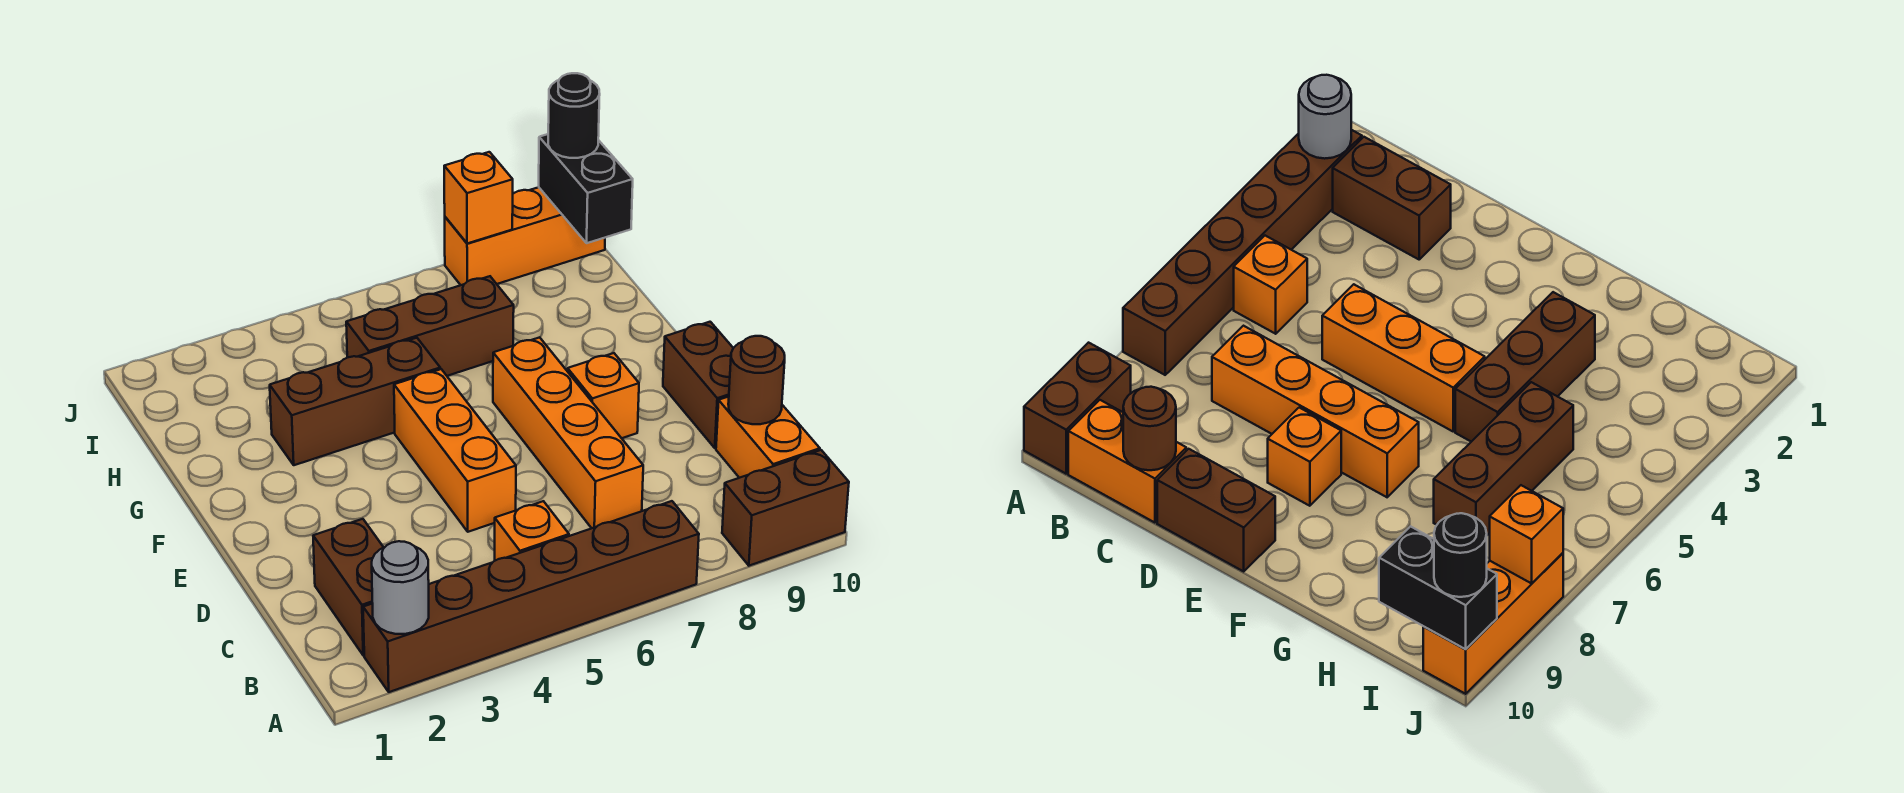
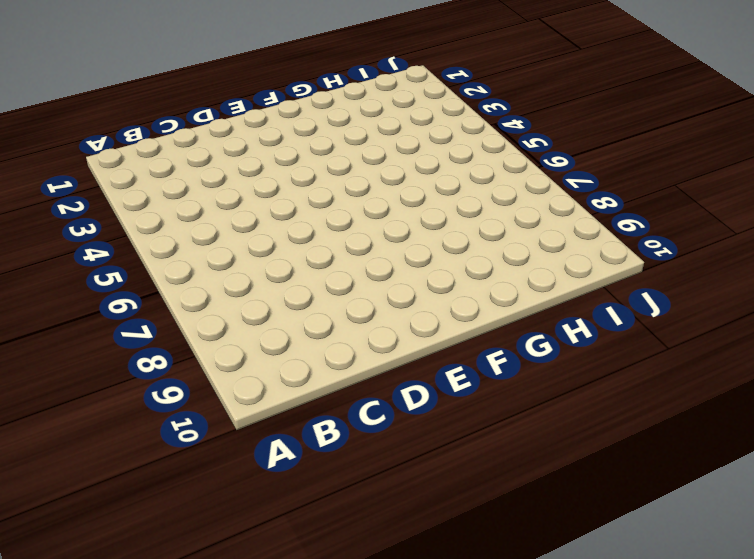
none -> brown brick A2:A7 level 1
none -> brown brick A9:A10 level 1
none -> brown brick B2:C2 level 1

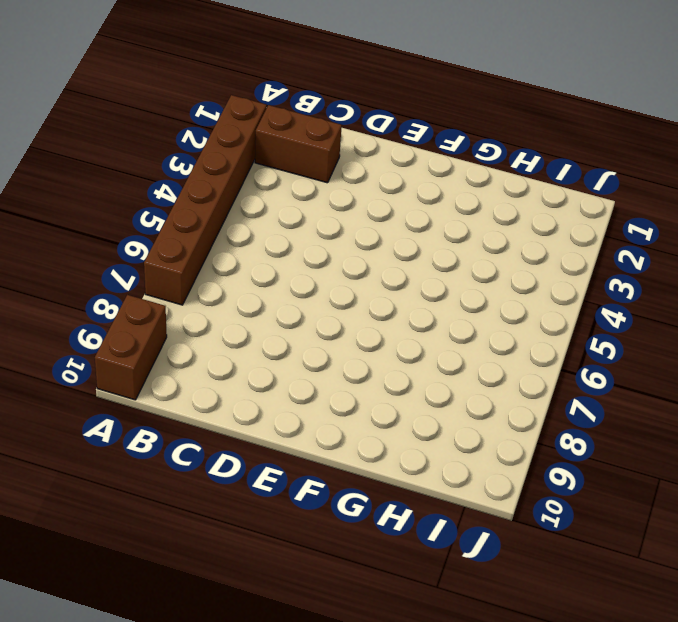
none -> orange brick B5 level 1
none -> orange brick B10:C10 level 1
none -> orange brick C7:F7 level 1

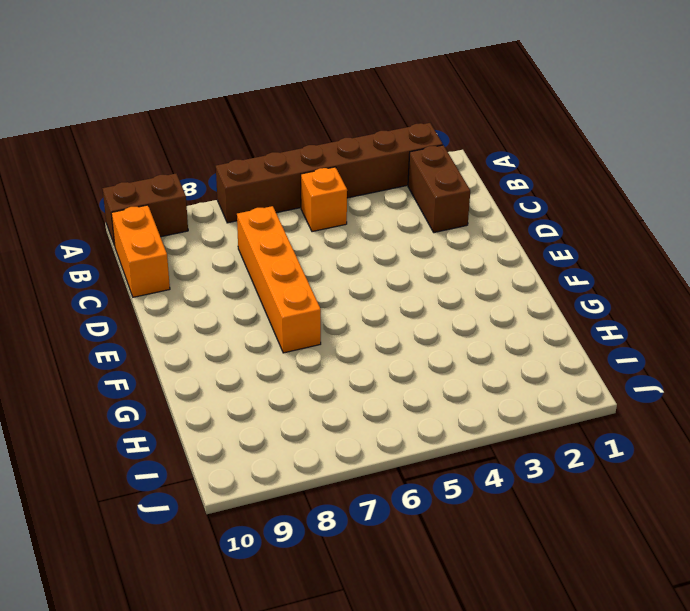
none -> orange brick D5:F5 level 1
none -> brown brick D10:E10 level 1
none -> orange brick E8 level 1

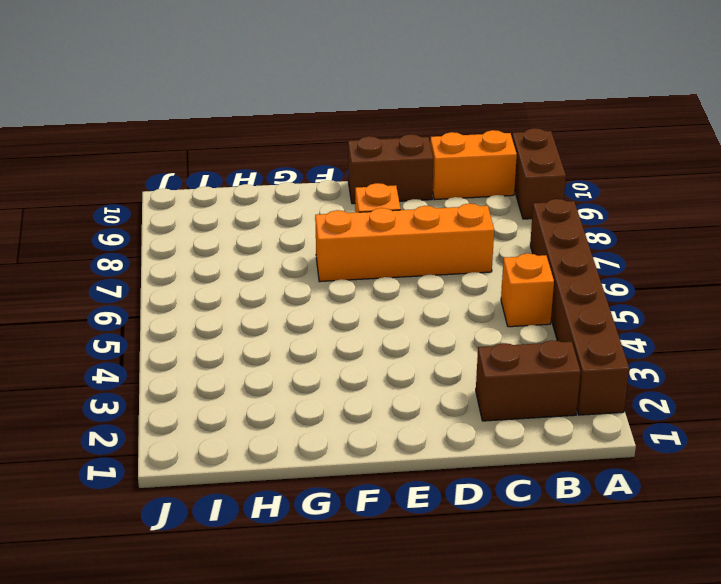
none -> orange brick D5:F5 level 1
none -> brown brick G3:G5 level 1
none -> brown brick H5:H7 level 1

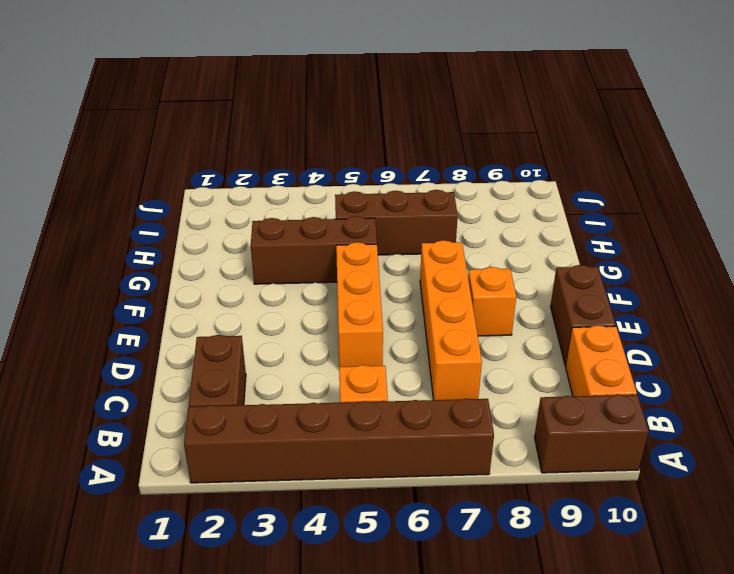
none -> orange brick J8:J10 level 1
none -> grey round brick A2 level 2
none -> brown round brick C10 level 2

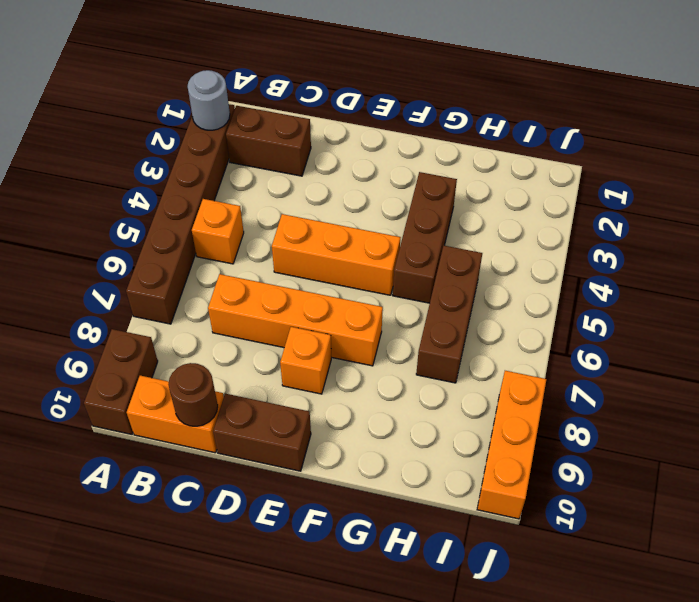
none -> black brick I10:J10 level 2
none -> orange brick J8 level 2
none -> black round brick J10 level 3

